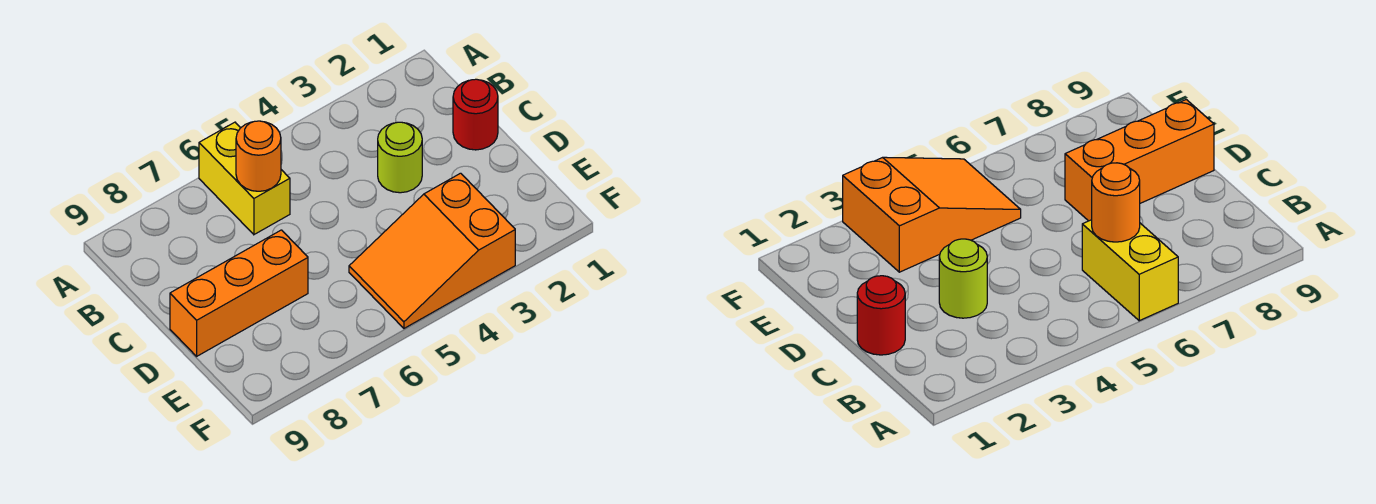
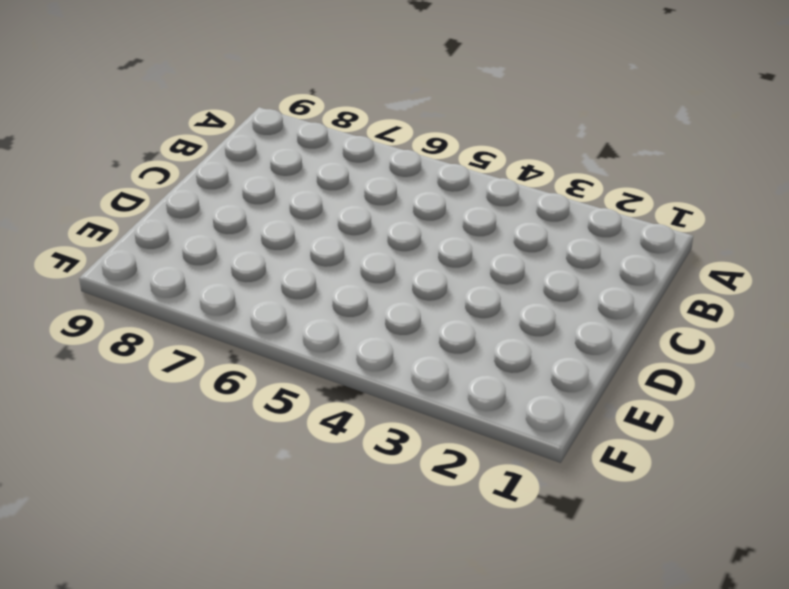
none -> yellow brick A6:B6 level 1
none -> red round brick C1 level 1

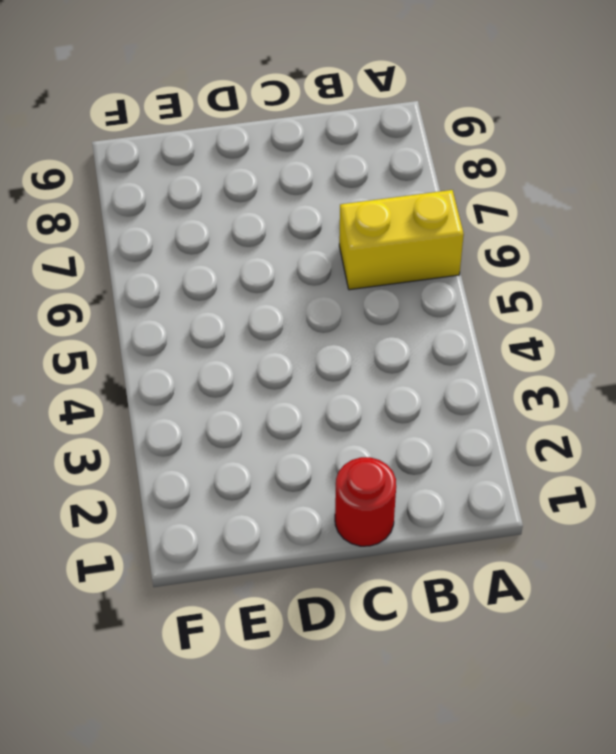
none -> lime round brick C3 level 1
none -> orange brick D7:D9 level 1

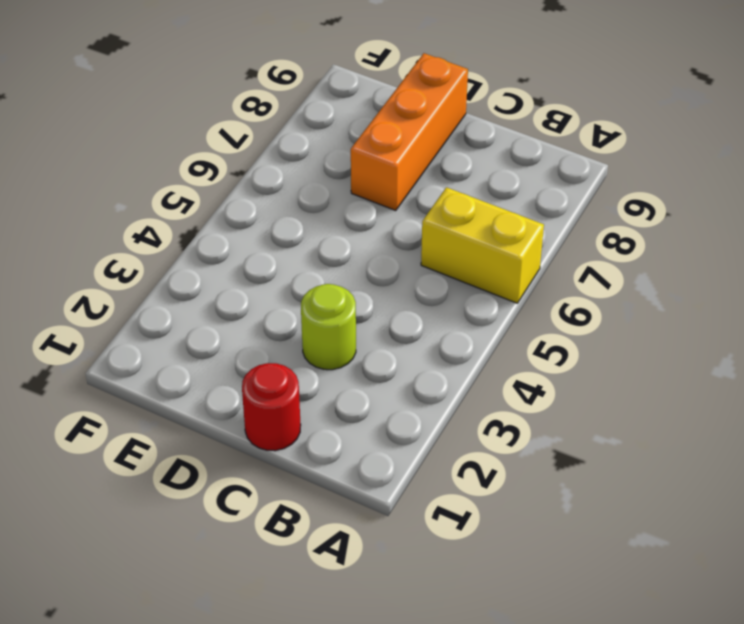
none -> orange slope E3:F5 level 1 top 3
none -> orange round brick B6 level 2

